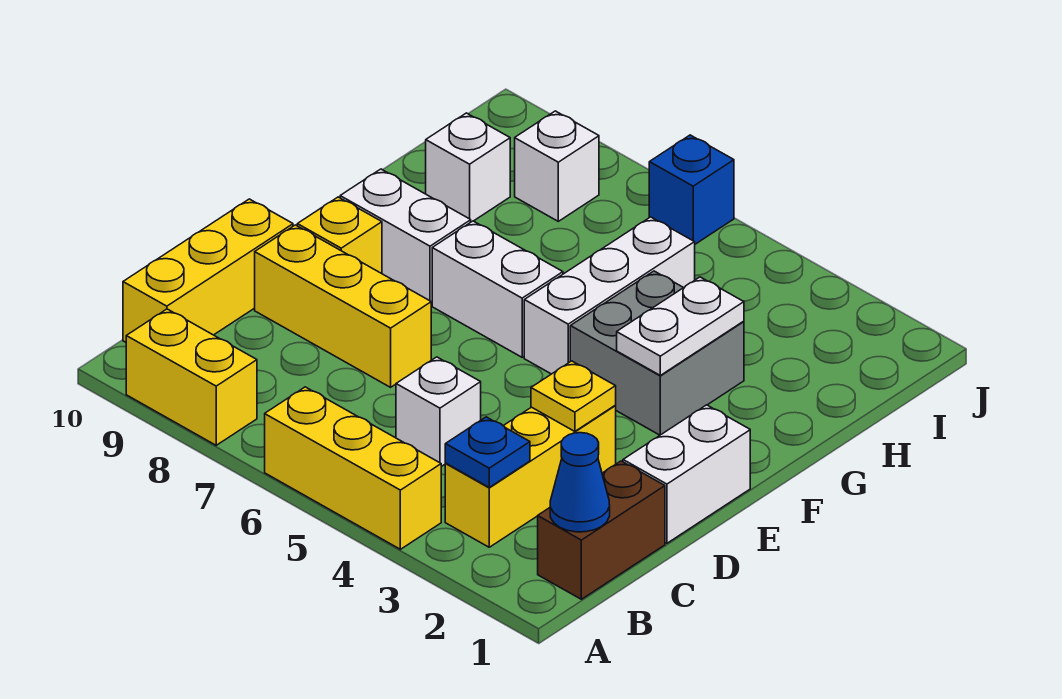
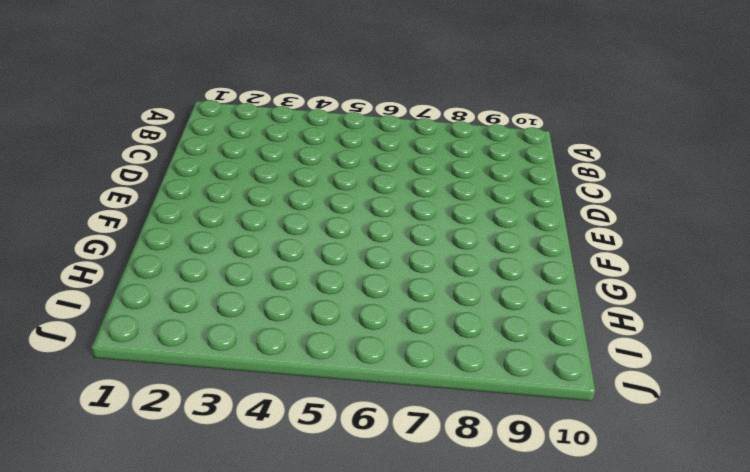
none -> yellow brick A4:A6 level 1
none -> yellow brick A8:A9 level 1
none -> brown brick B1:C1 level 1

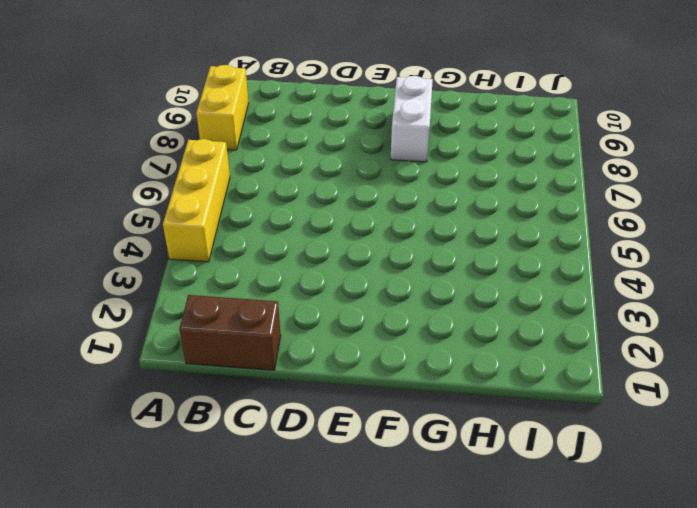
none -> yellow brick B3:D3 level 1
none -> yellow brick B10:D10 level 1
none -> white brick C5 level 1

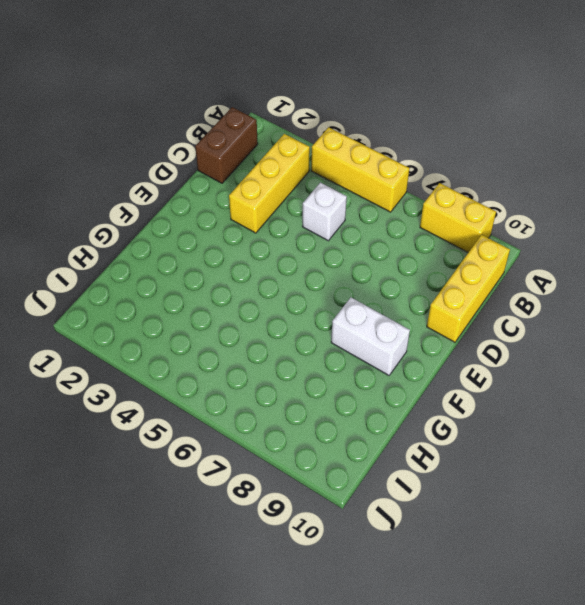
none -> white brick D1:E1 level 1
none -> yellow brick D7:D9 level 1
none -> yellow brick E9 level 1

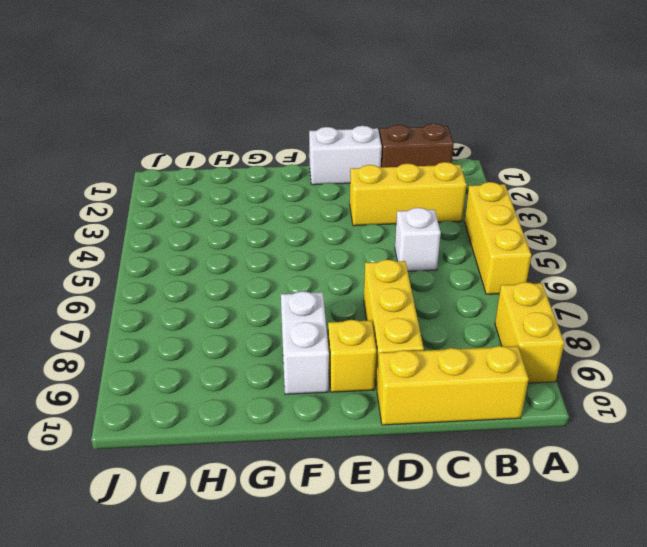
none -> grey brick F3:G4 level 1
none -> white brick F5:H5 level 1
none -> white brick F6:F7 level 1

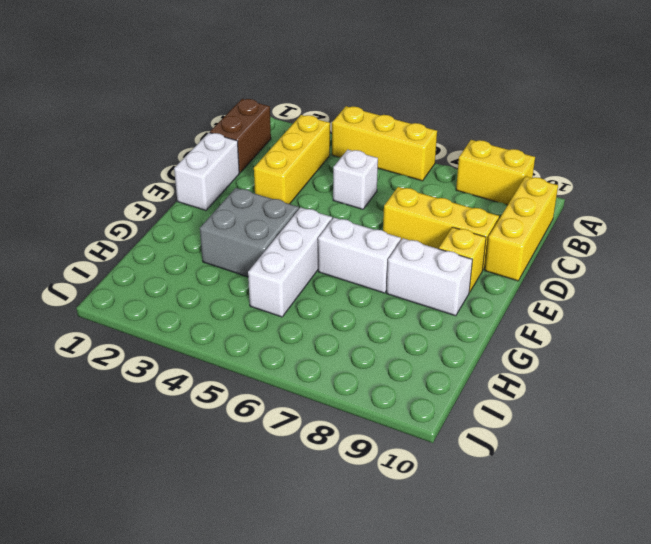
none -> white brick H9 level 1
none -> white brick I8 level 1
none -> blue brick J6 level 1

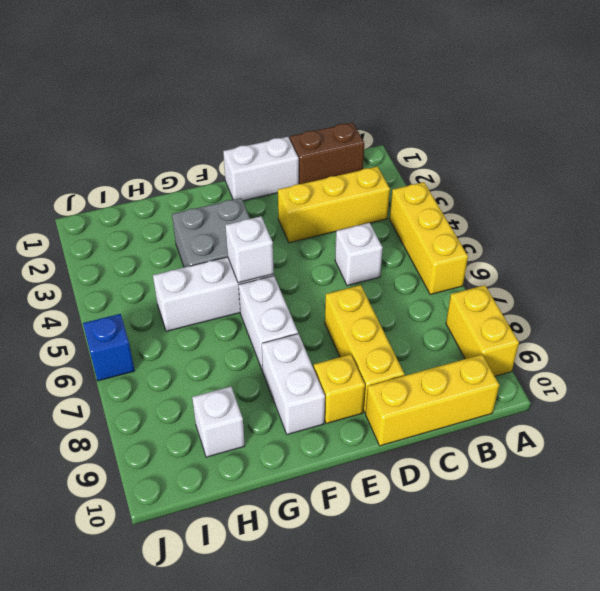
white brick F5 level 2 -> white brick I8 level 1
none -> blue cone B1 level 2
none -> blue plate B3 level 2
none -> yellow plate D3 level 2

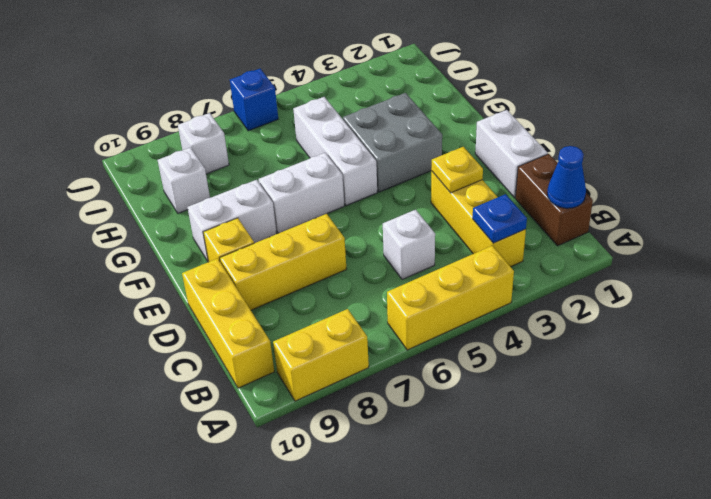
none -> white plate F3:G3 level 2

